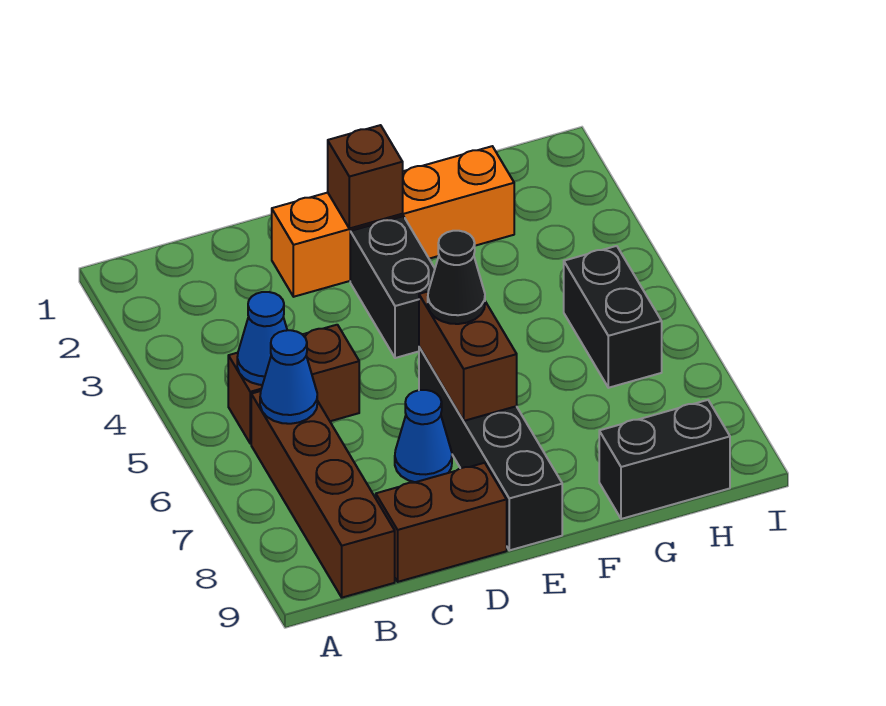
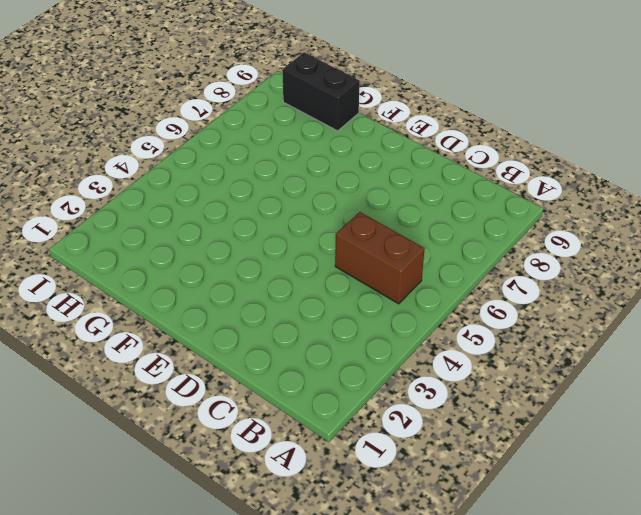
none -> brown brick B6:B9 level 1
none -> brown brick C9:D9 level 1
none -> orange brick D2:G2 level 1

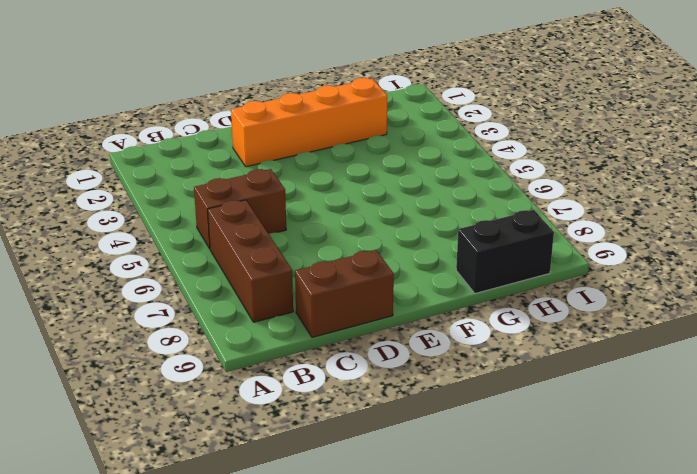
brown brick B6:B8 level 1 -> brown brick B6:B9 level 1
none -> blue cone D7 level 1
none -> black brick E3:E4 level 1
none -> black brick E6:E9 level 1

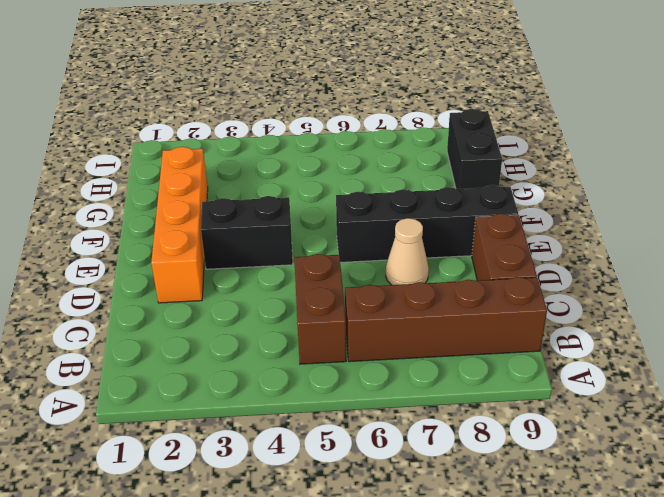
tan cone D7 level 1 -> blue cone D7 level 1
none -> black brick H5:H6 level 1
none -> blue cone B5 level 2
none -> blue cone B6 level 2

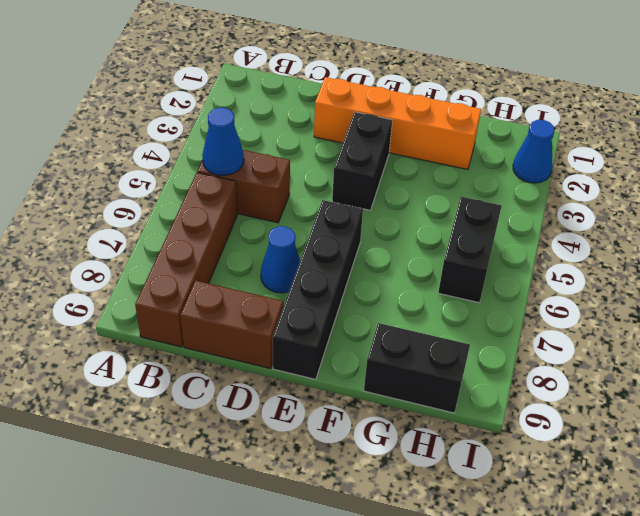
blue cone I2 level 1 -> blue cone B6 level 2
none -> brown brick E2 level 2
none -> brown brick E6:E7 level 2
none -> black cone E6 level 3

